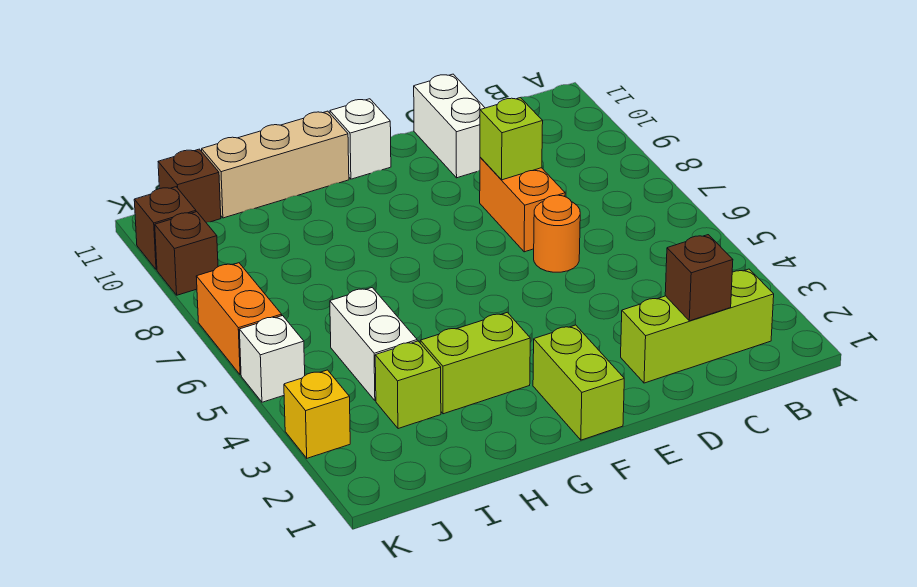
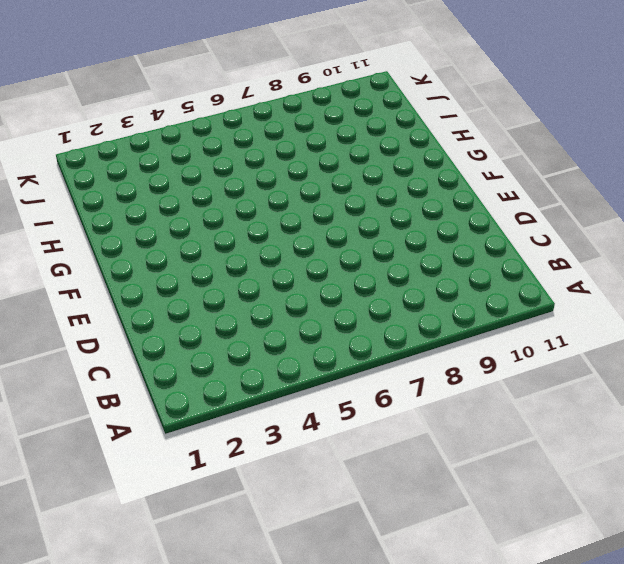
none -> lime brick B2:D2 level 1
none -> orange round brick D6 level 1
none -> orange brick D7:D8 level 1

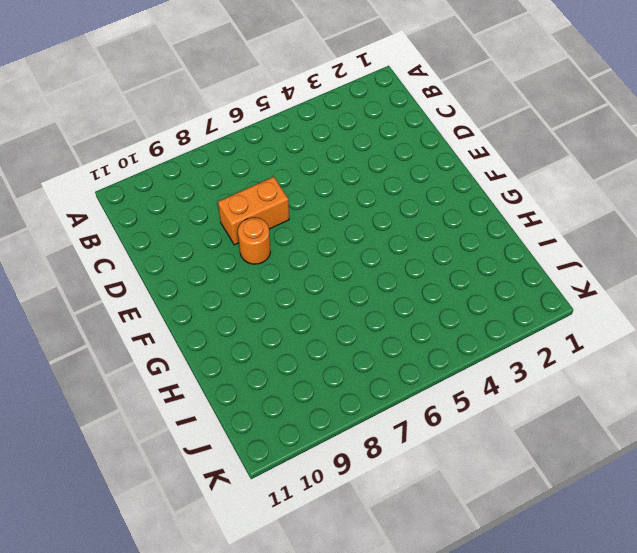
orange round brick E8 level 1 -> orange round brick D6 level 1
none -> lime brick B2:D2 level 1
none -> white brick D10:D11 level 1
none -> lime brick F1:F2 level 1

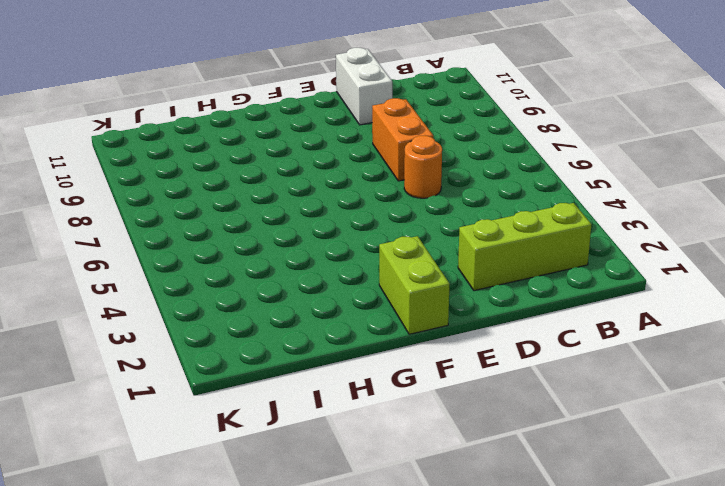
none -> white brick F11 level 1
none -> lime brick G3:H3 level 1
none -> tan brick G11:I11 level 1

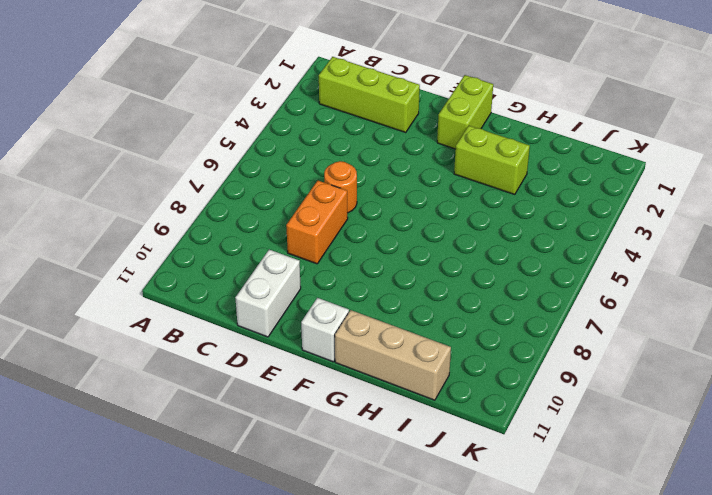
none -> lime brick I3 level 1
none -> white brick I4:I5 level 1
none -> brown brick J11 level 1

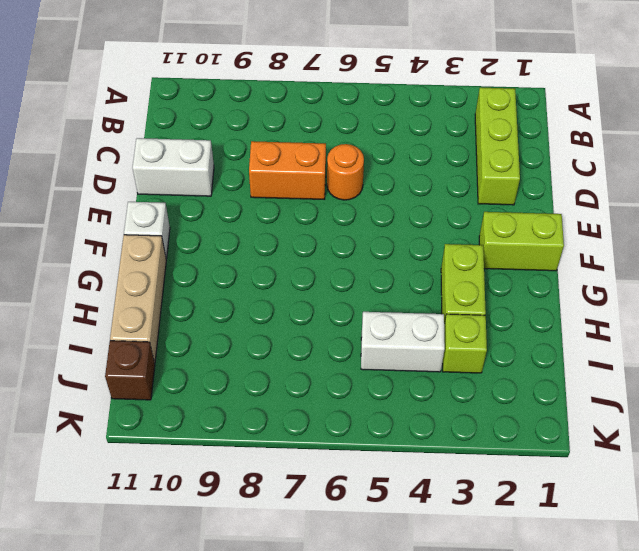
none -> yellow brick K3 level 1
none -> white brick K5 level 1
none -> orange brick K6:K7 level 1

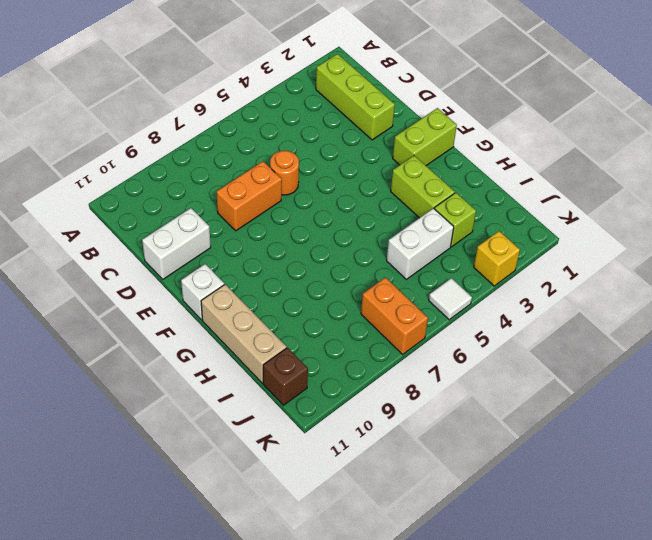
orange brick J7:K7 level 1 -> orange brick K6:K7 level 1
white tile K5 level 1 -> white brick K5 level 1
none -> brown brick K9 level 1
none -> brown brick K10 level 1
none -> brown brick C2 level 2

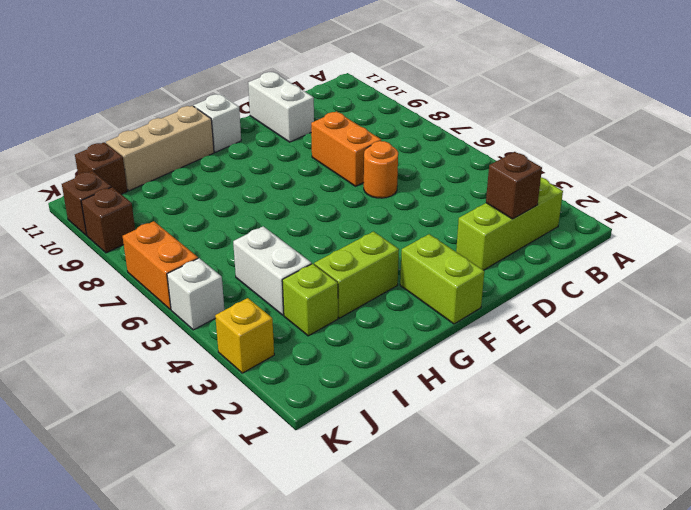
none -> lime brick D8 level 2

